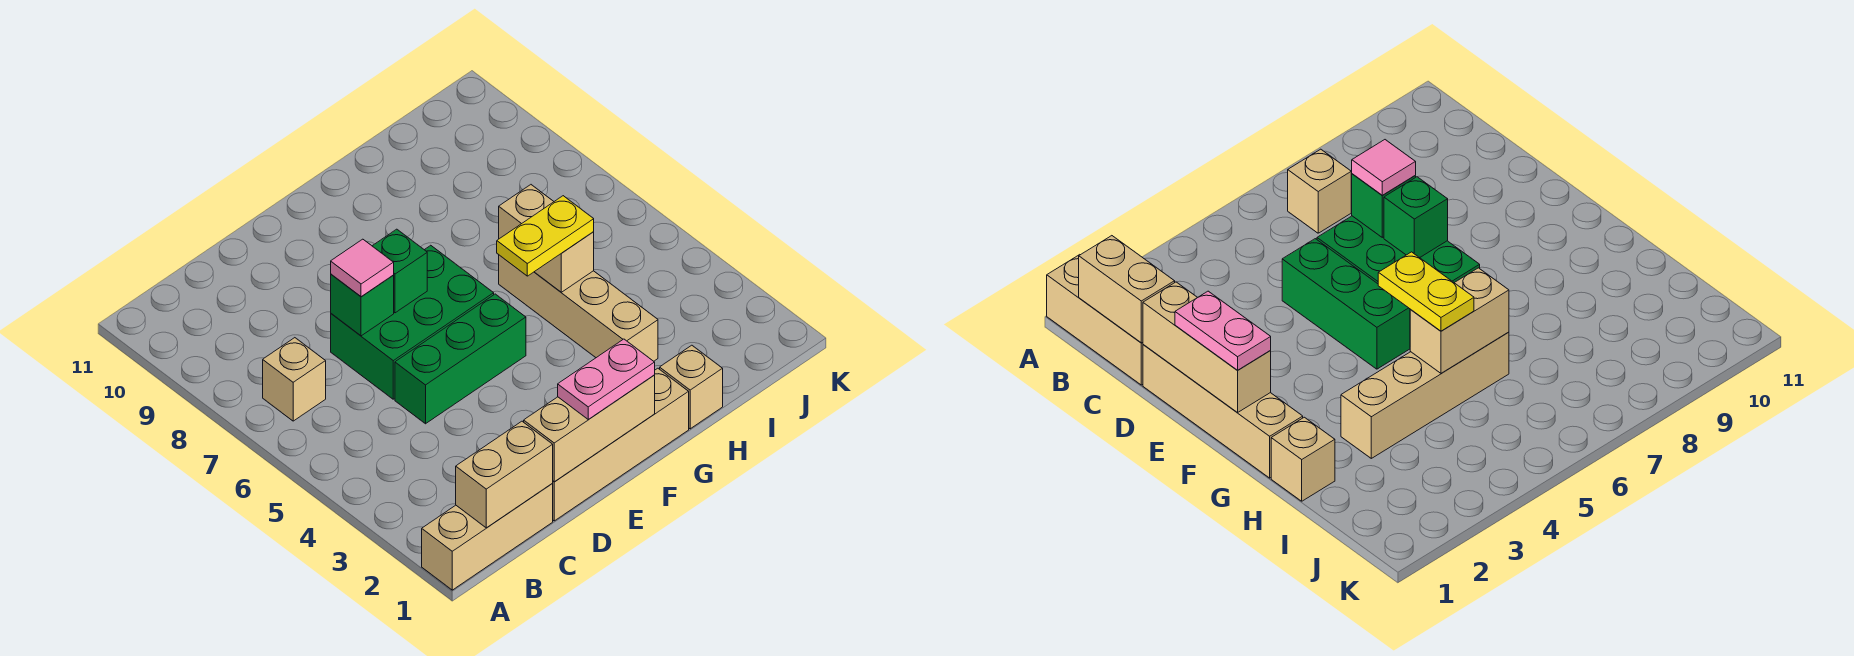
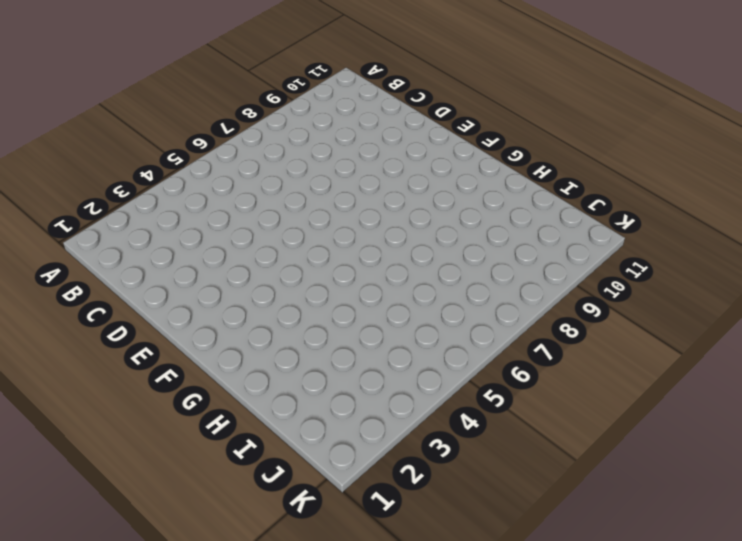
none -> tan brick A1:C1 level 1
none -> tan brick B7 level 1
none -> tan brick D1:G1 level 1

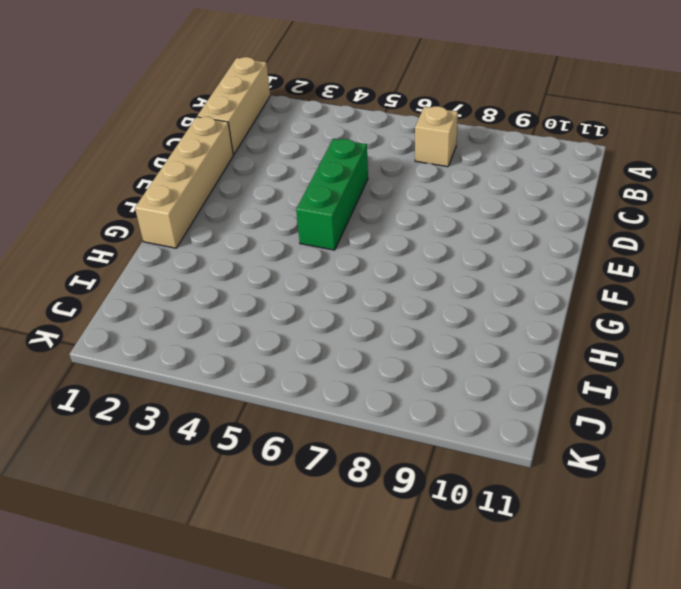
none -> green brick D6:F7 level 1
none -> tan brick H1 level 1
none -> tan brick H3:H6 level 1

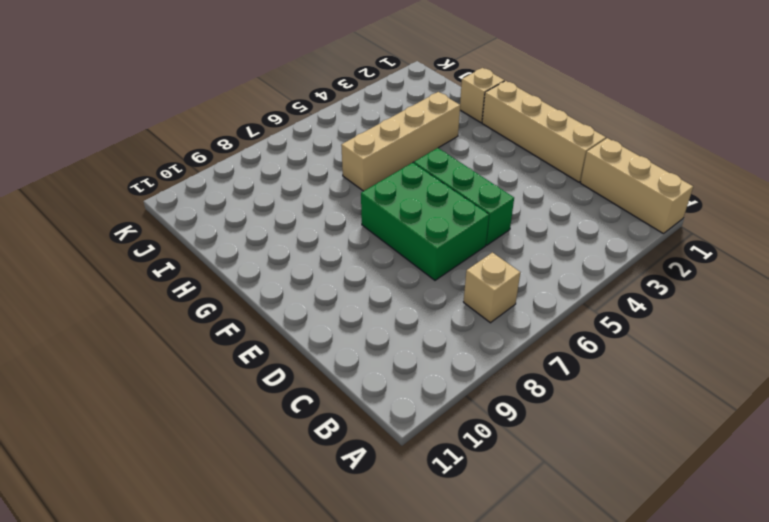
none -> tan brick B1:C1 level 2
none -> tan brick D1:F1 level 2
none -> green brick D7 level 2

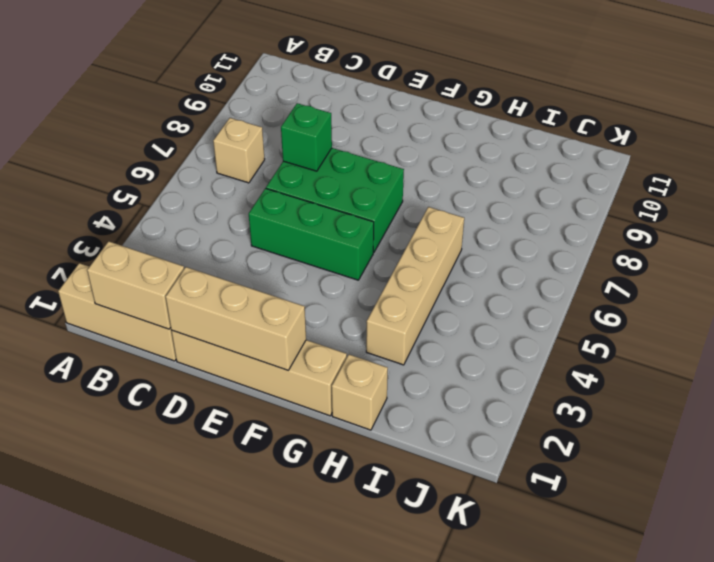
none -> green brick E7 level 2
none -> tan brick H5:H6 level 2
none -> pink tile D7 level 3

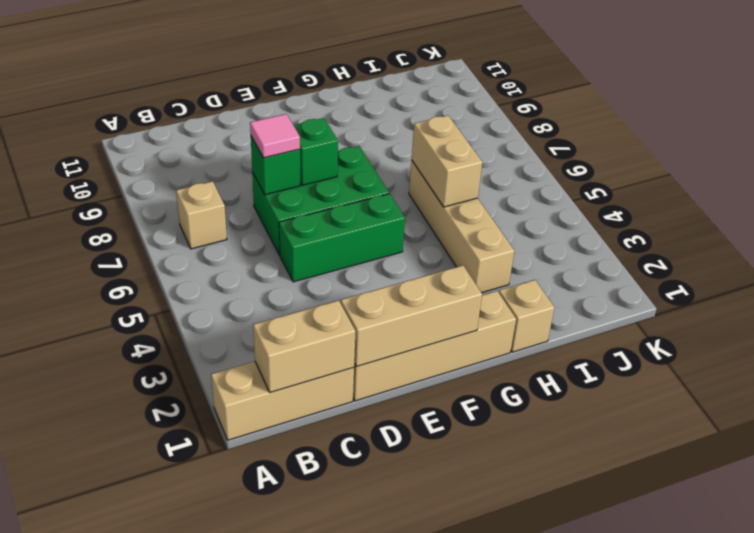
none -> pink plate E1:F1 level 3
none -> yellow plate G5:H5 level 3

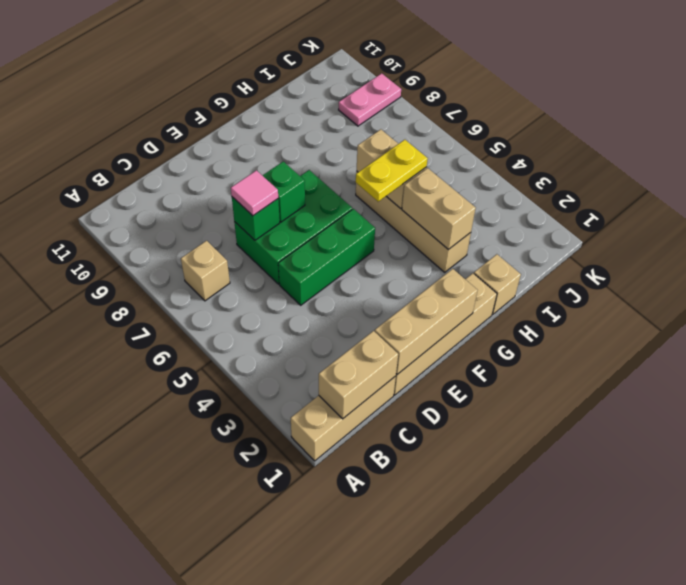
tan brick H3:H4 level 2 -> none
pink plate J9:K9 level 1 -> pink plate E1:F1 level 3

